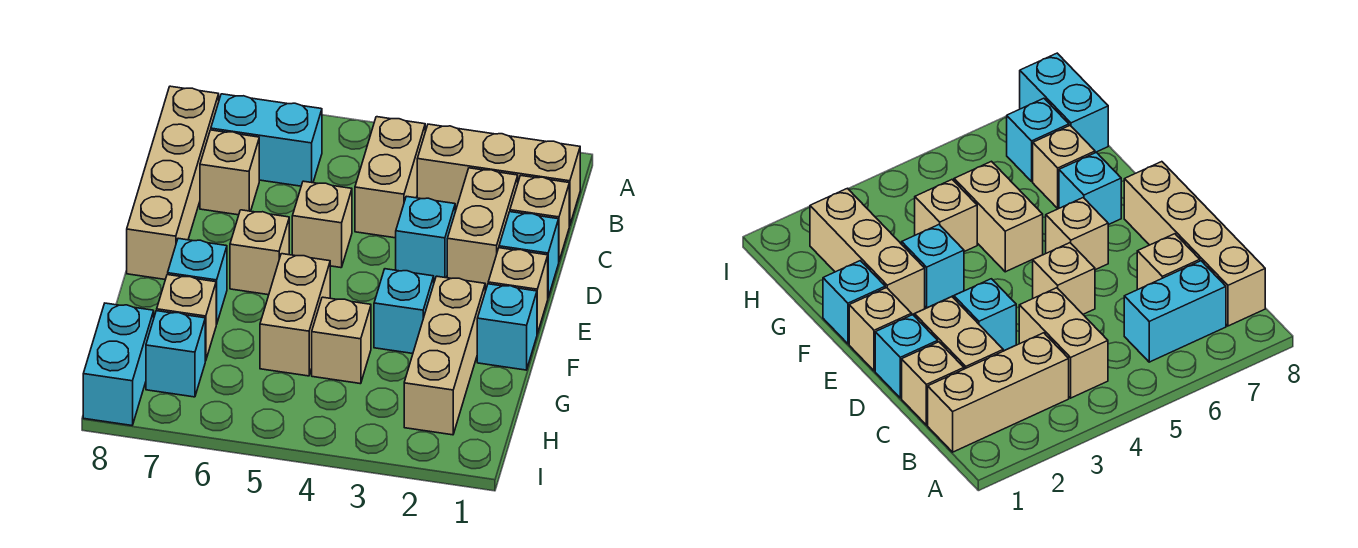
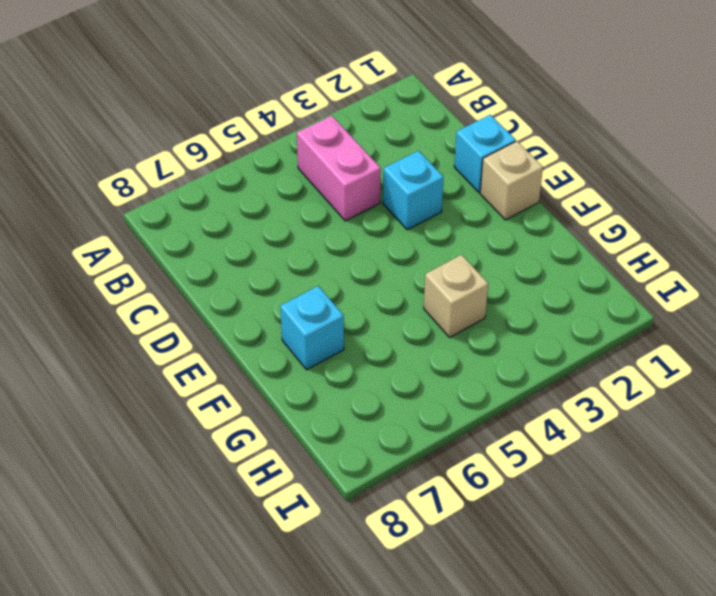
pink brick B4:C4 level 1 -> tan brick B4:C4 level 1
none -> tan brick B1:B3 level 1
none -> cyan brick B6:B7 level 1
none -> tan brick B8:E8 level 1

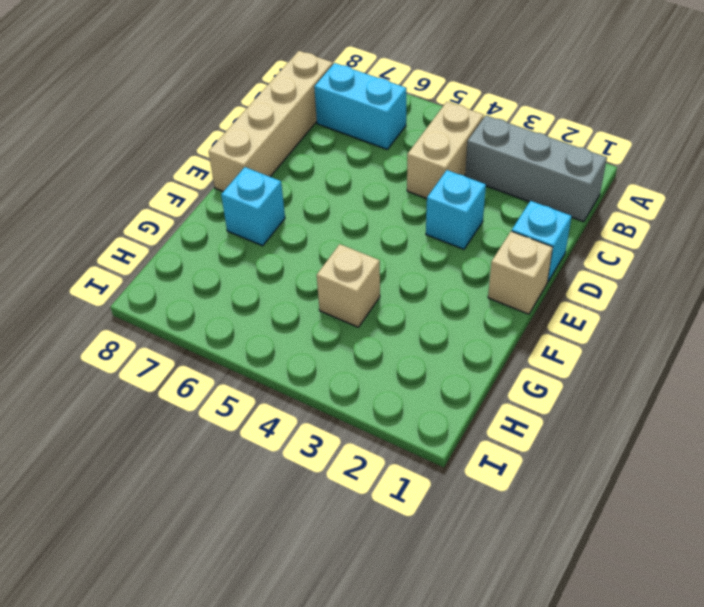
grey brick B1:B3 level 1 -> tan brick B1:B3 level 1
none -> tan brick C1 level 1
none -> tan brick C2:D2 level 1
none -> tan brick C7 level 1

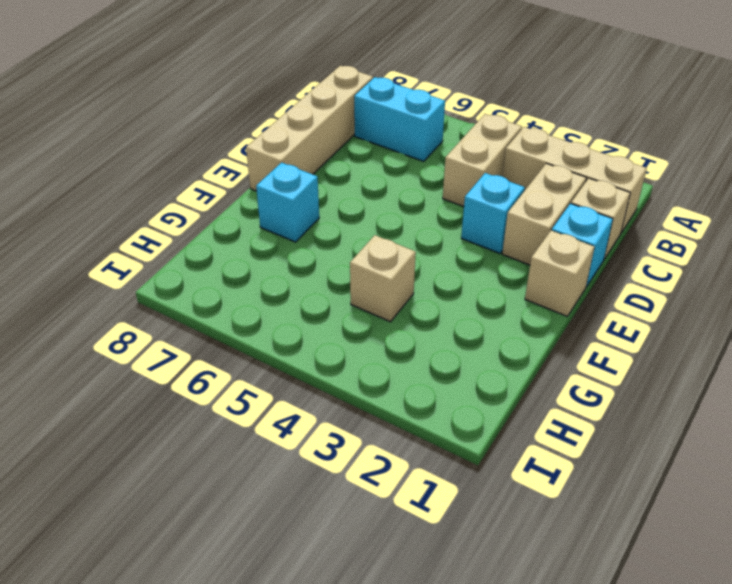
none -> tan brick C7 level 1
none -> tan brick D5 level 1
none -> tan brick E6 level 1

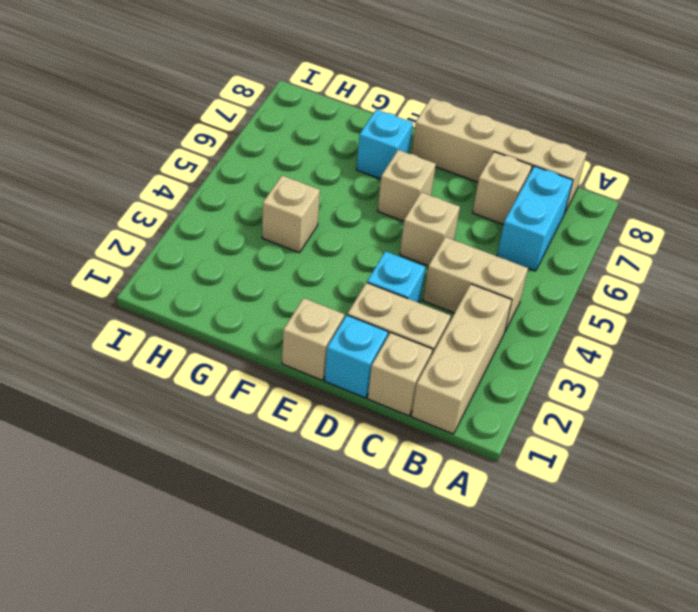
none -> cyan brick F1 level 1
none -> tan brick F2:H2 level 1
none -> cyan brick F3 level 1

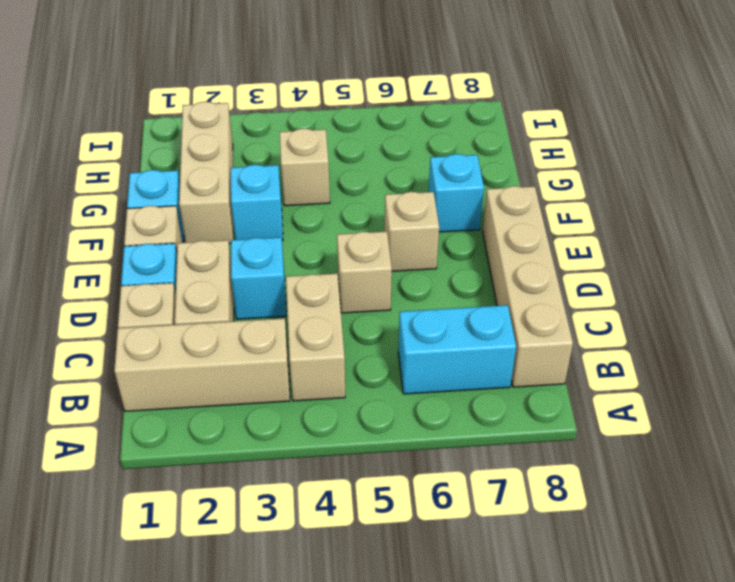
none -> tan brick C7 level 1
none -> tan brick F5:G5 level 1
none -> tan brick G7 level 1

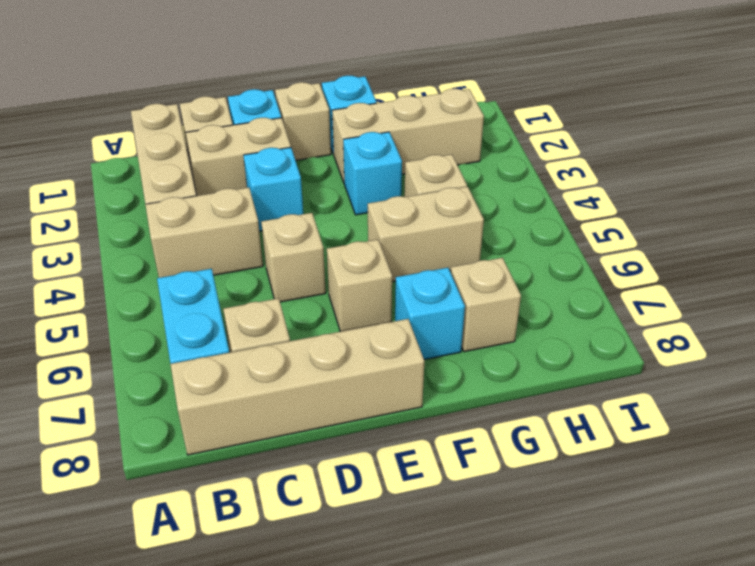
none -> cyan brick H7 level 1
none -> cyan brick H8:I8 level 1

